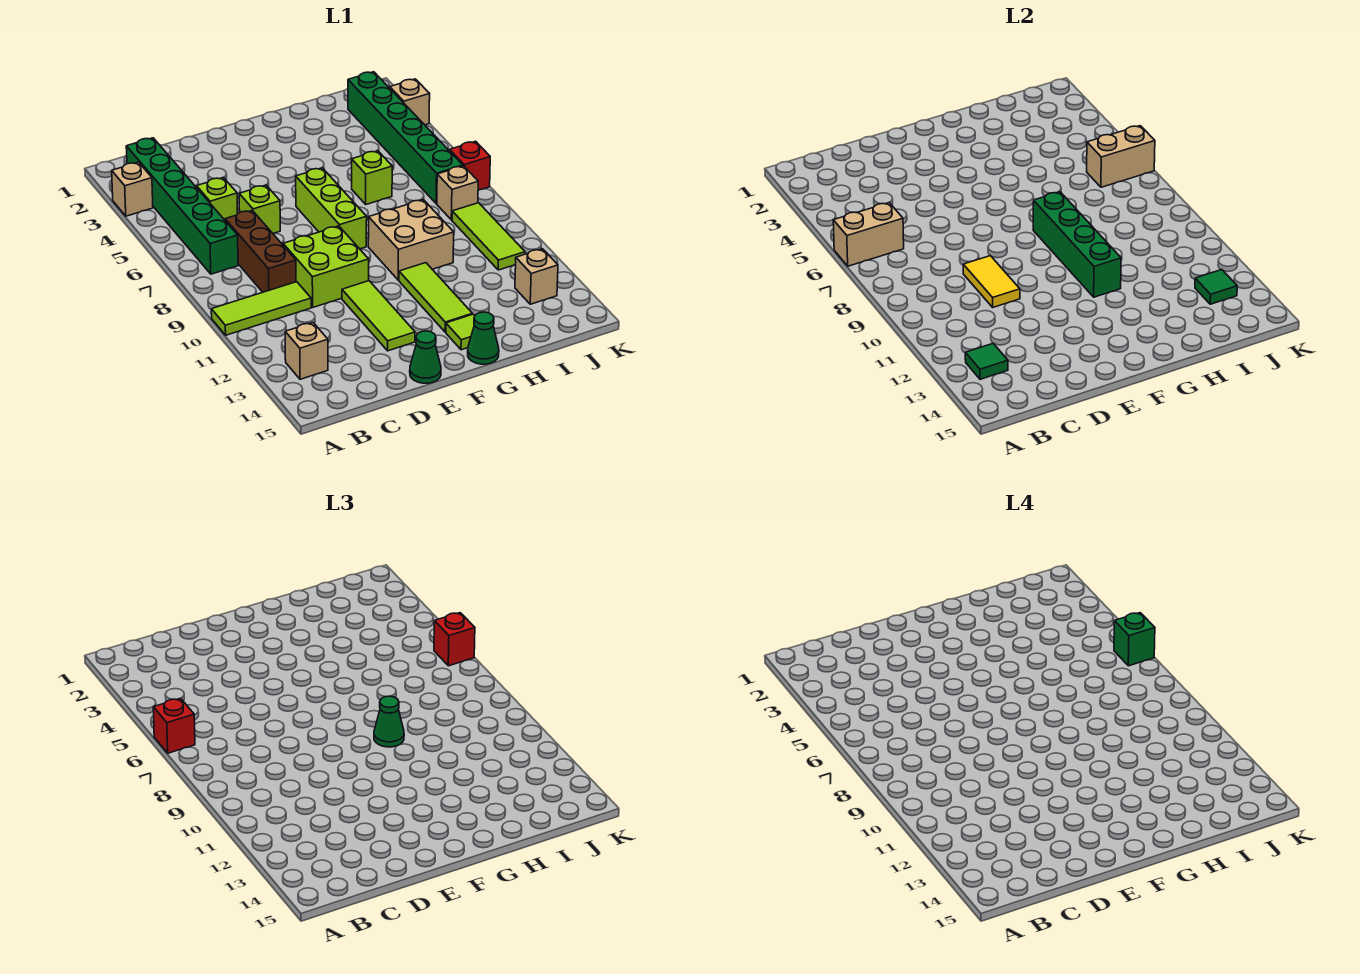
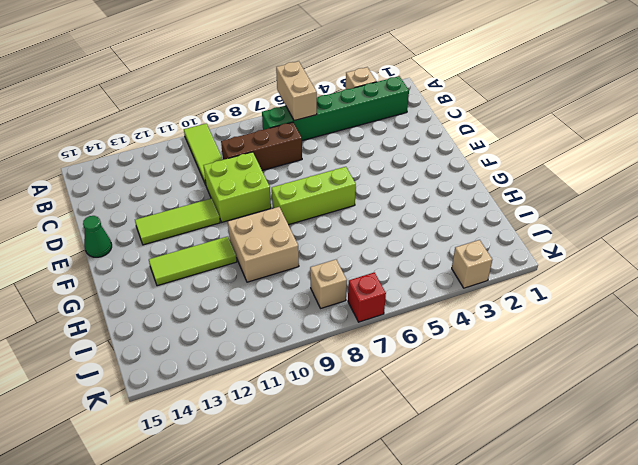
none -> tan brick B13 level 1
none -> lime brick C5 level 1
none -> lime brick D6 level 1
none -> lime tile G14 level 1

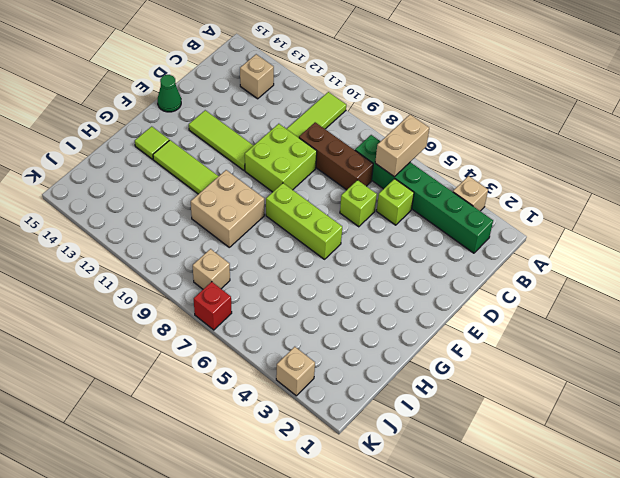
none -> green cone G15 level 1
none -> lime brick H6 level 1
none -> green brick J2:J7 level 1
none -> lime tile J9:J11 level 1

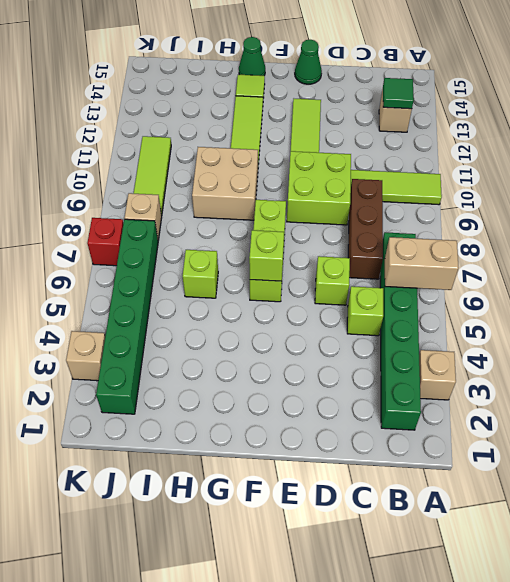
lime brick F6 level 2 -> none
none -> tan brick J13 level 1
none -> yellow tile D9:D10 level 2
none -> green brick G8:G11 level 2
none -> tan brick J6:K6 level 2

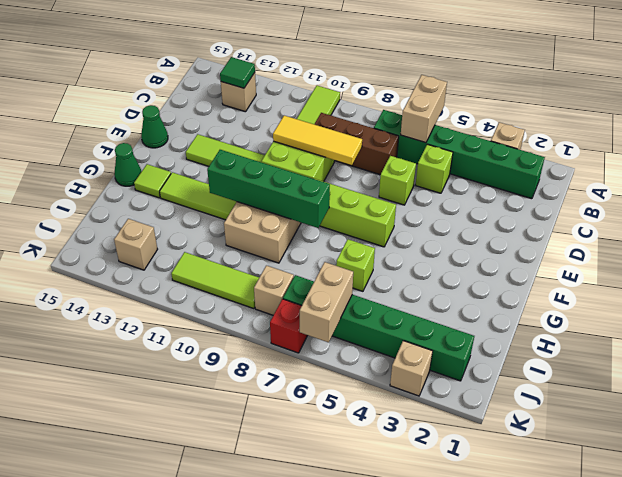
yellow tile D8:D10 level 2 -> yellow tile D9:D10 level 2
none -> green tile J13 level 2
none -> red brick A6 level 3
none -> green cone G9 level 3
none -> red brick K6 level 3

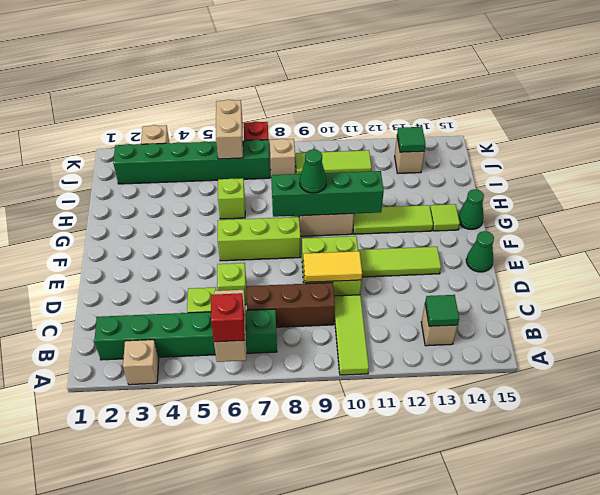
none -> red brick K6 level 3
none -> green brick K6 level 4

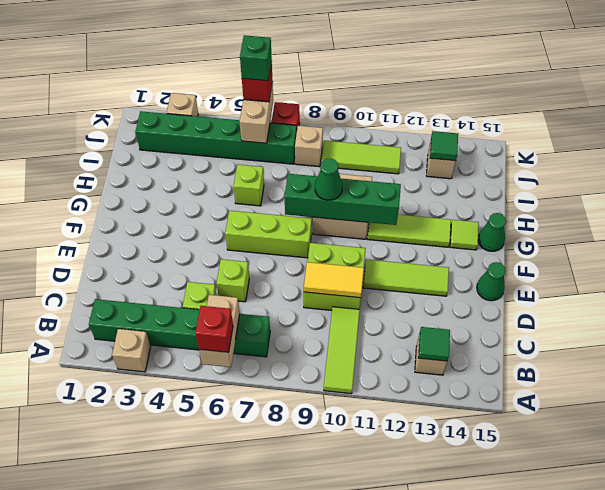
none -> brown brick C7:C9 level 1

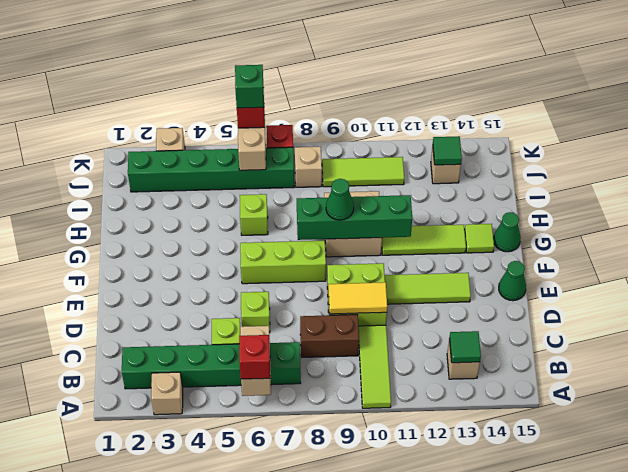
brown brick C8:C9 level 1 -> brown brick C7:C9 level 1

